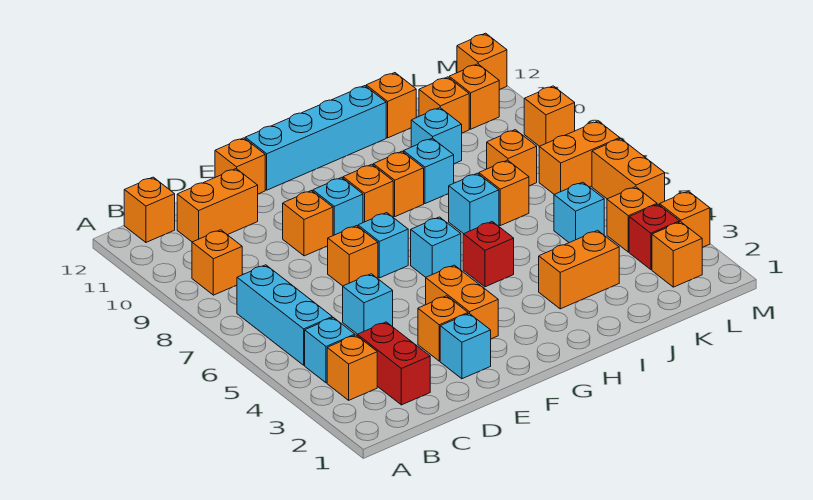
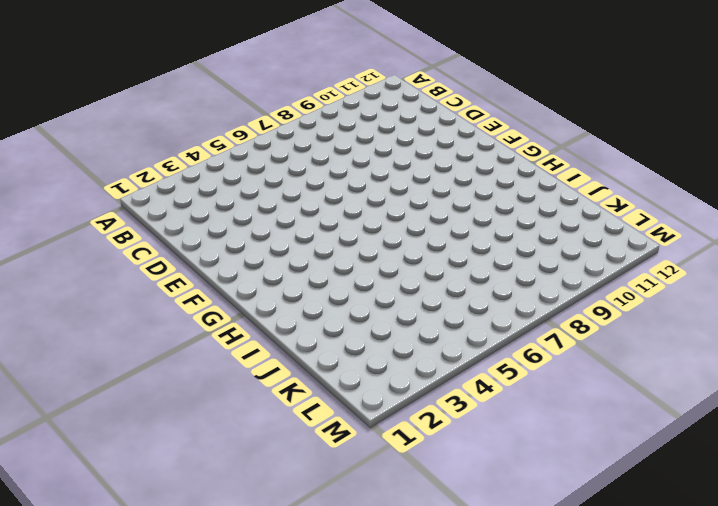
none -> orange brick B3 level 1
none -> cyan brick B4 level 1
none -> cyan brick B5:B7 level 1
none -> orange brick B9 level 1

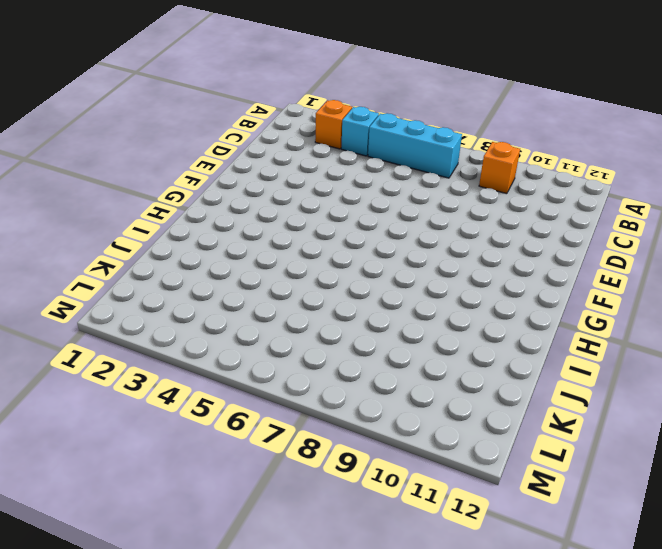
none -> orange brick B12 level 1
none -> red brick C2:C3 level 1
none -> orange brick C11:D11 level 1
none -> cyan brick D5 level 1

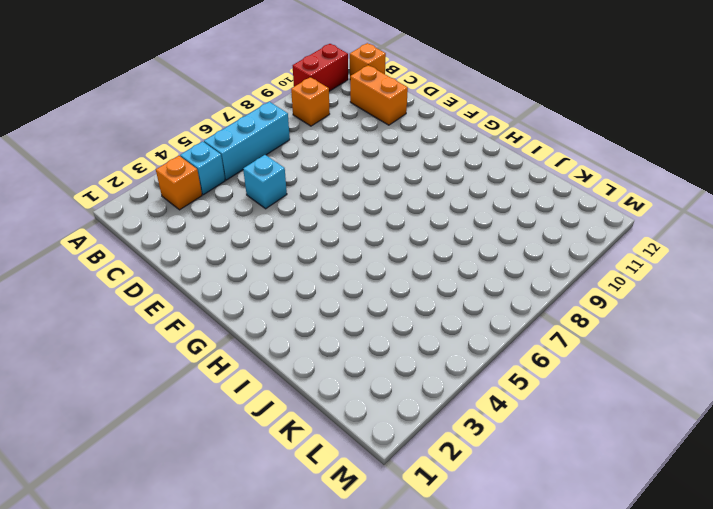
red brick A10:A11 level 1 -> red brick C2:C3 level 1
none -> cyan brick E2 level 1
none -> orange brick E3 level 1
none -> orange brick E7 level 1
none -> orange brick E9 level 1

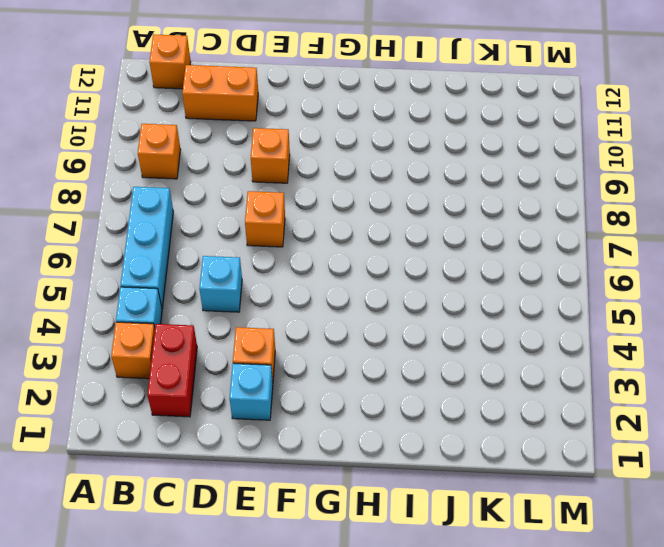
none -> orange brick E12 level 1
none -> orange brick F3:F4 level 1
none -> cyan brick F7 level 1
none -> cyan brick F9 level 1

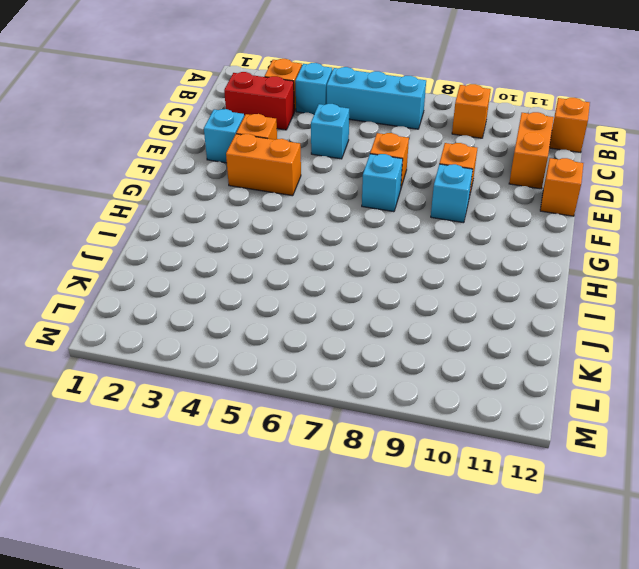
none -> cyan brick F12:I12 level 1
none -> cyan brick G6 level 1
none -> orange brick G9 level 1
none -> red brick H5 level 1

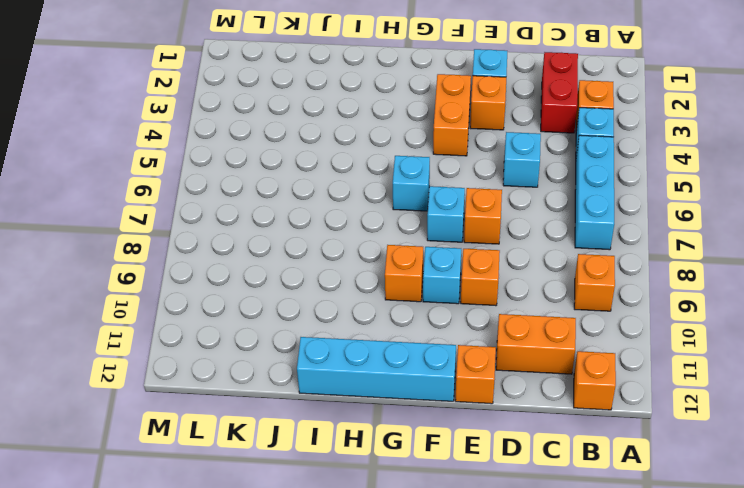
none -> red brick H5 level 1
none -> orange brick H9 level 1
none -> orange brick I3:J3 level 1
none -> cyan brick I7 level 1

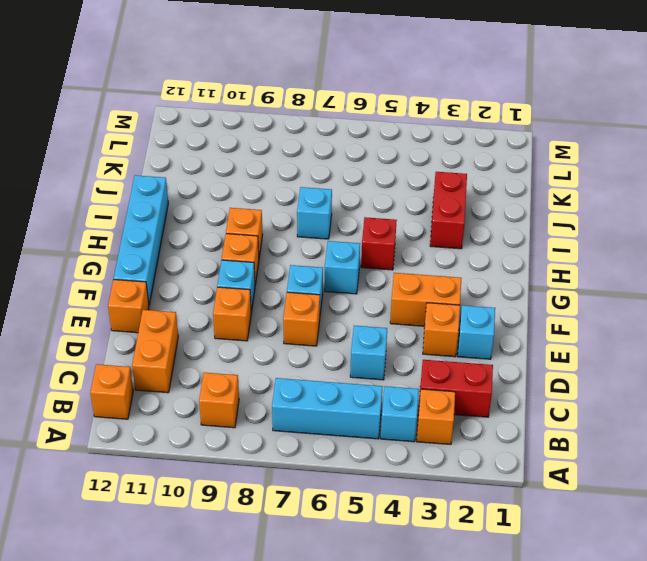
red brick I3:J3 level 1 -> orange brick I3:J3 level 1
none -> cyan brick I9 level 1
none -> orange brick J7 level 1
none -> cyan brick J10 level 1
none -> orange brick J12 level 1

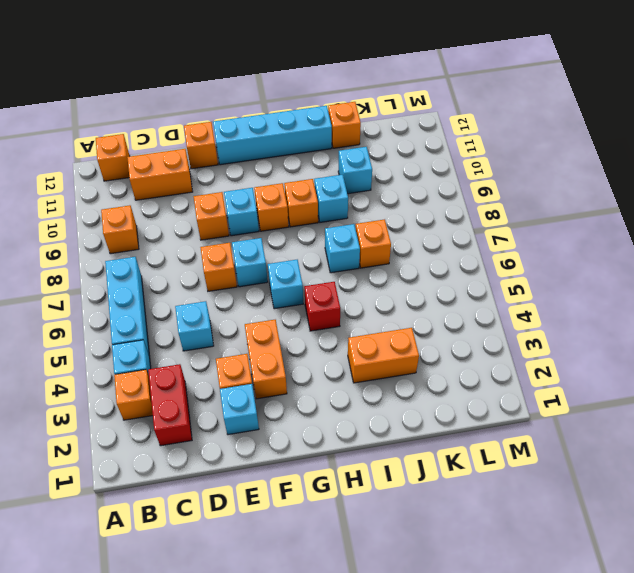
none -> cyan brick K5 level 1
none -> orange brick K8 level 1
none -> orange brick K11 level 1
none -> orange brick L2 level 1

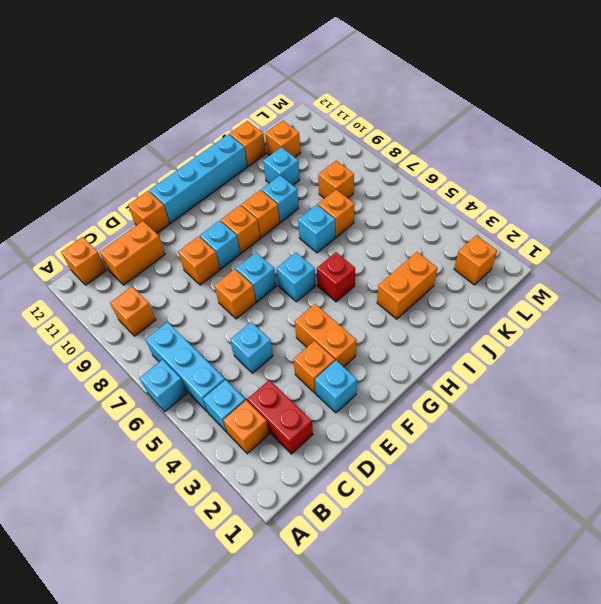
cyan brick A6 level 1 -> cyan brick K5 level 1
none -> red brick L3 level 1
none -> orange brick L4 level 1
none -> orange brick L7:M7 level 1
none -> orange brick L11 level 1

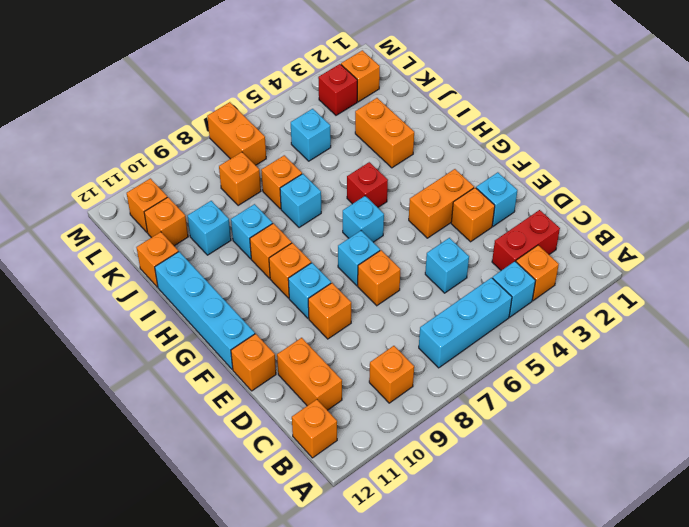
none -> orange brick L4 level 1
none -> orange brick M3 level 1
none -> orange brick M5:M6 level 1
none -> orange brick M9 level 1

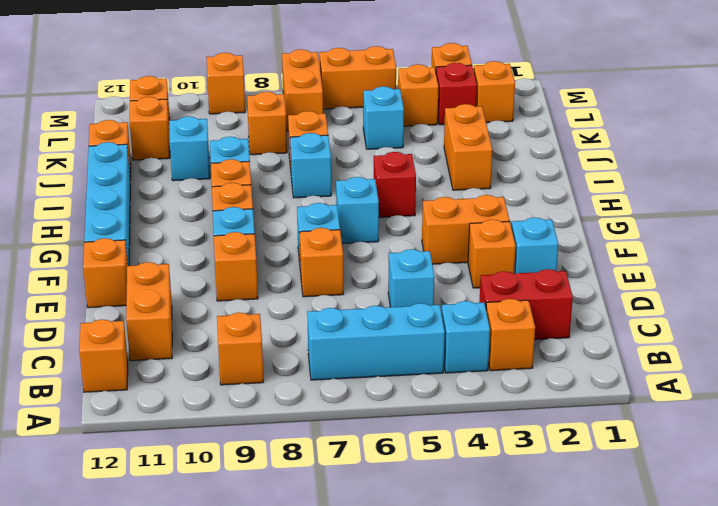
none -> orange brick M12 level 1

